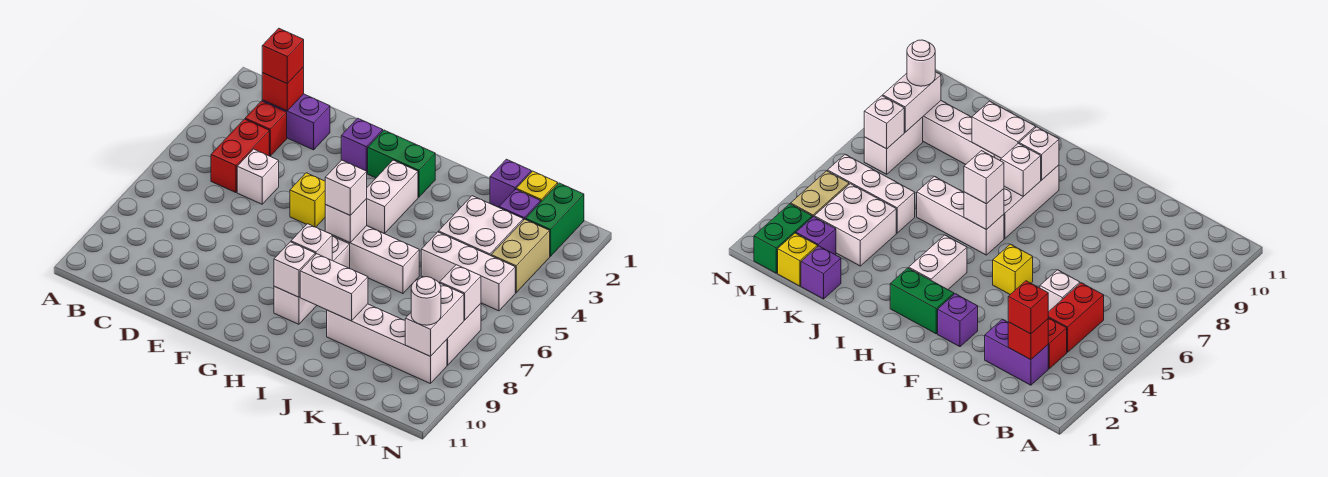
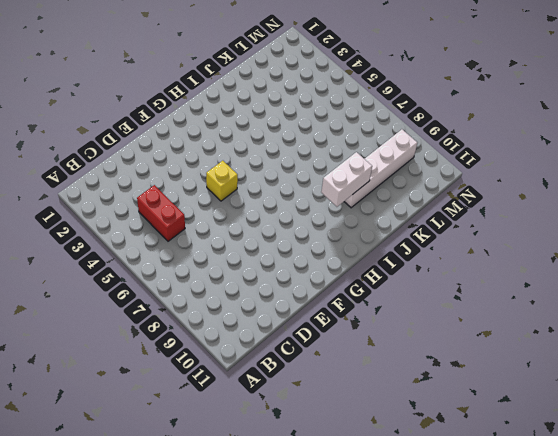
none -> purple brick C2:D2 level 1
none -> red brick C3 level 1
none -> white brick D5 level 1

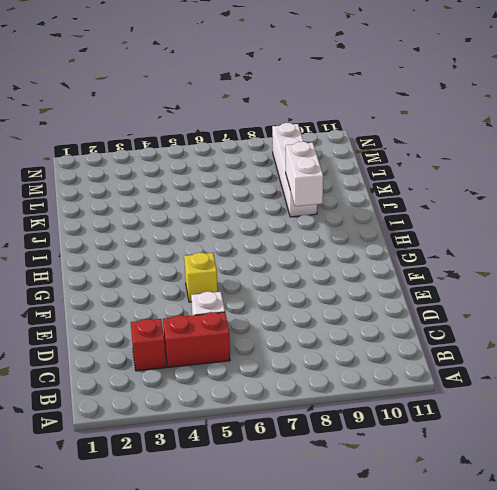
none -> purple brick C2:D2 level 1
none -> purple brick F2 level 1
none -> green brick G2:H2 level 1

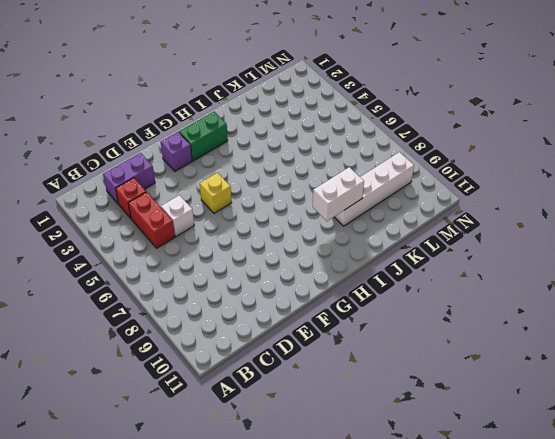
none -> white brick H3:H4 level 1
none -> white brick H6:J6 level 1
none -> white brick H7:H9 level 1

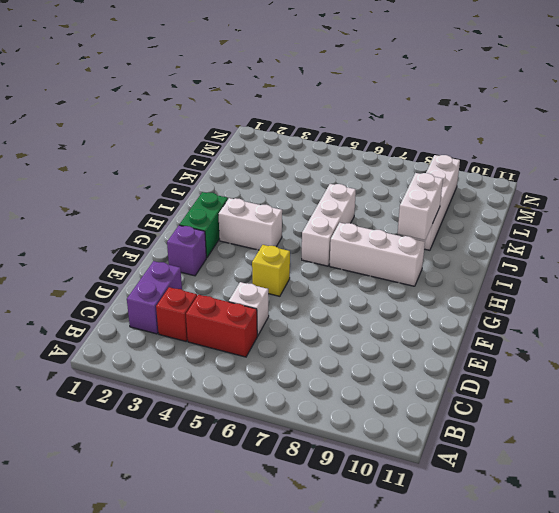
none -> purple brick K1 level 1
none -> white brick K3:L4 level 1
none -> white brick K5:M5 level 1

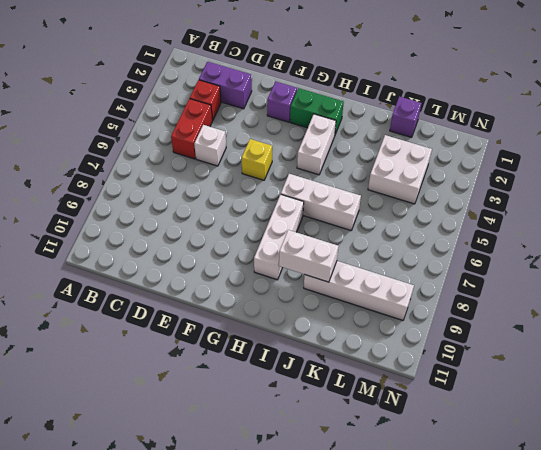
none -> white brick K5:M5 level 1
none -> yellow brick L1 level 1
none -> purple brick L2 level 1

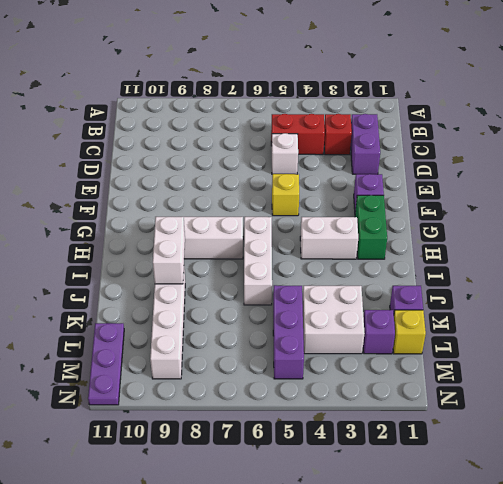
purple brick K5:M5 level 1 -> white brick K5:M5 level 1
purple plate L11:N11 level 1 -> none
none -> green brick M1:M2 level 1
none -> tan brick M3:M4 level 1
none -> white brick M7:M8 level 1

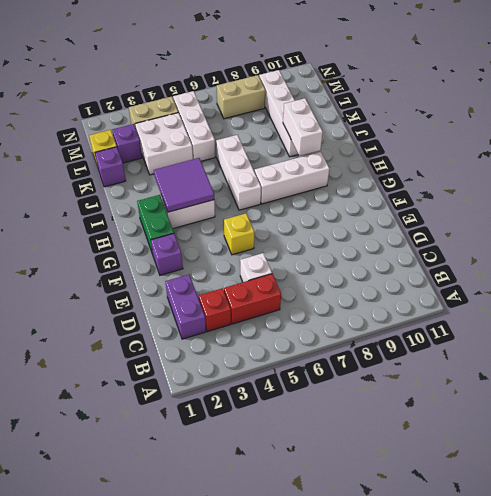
purple tile H3:I4 level 2 -> none
tan brick M7:M8 level 1 -> white brick M7:M8 level 1
none -> green brick M1:M2 level 1
none -> red brick C2 level 2
none -> white brick H6 level 2

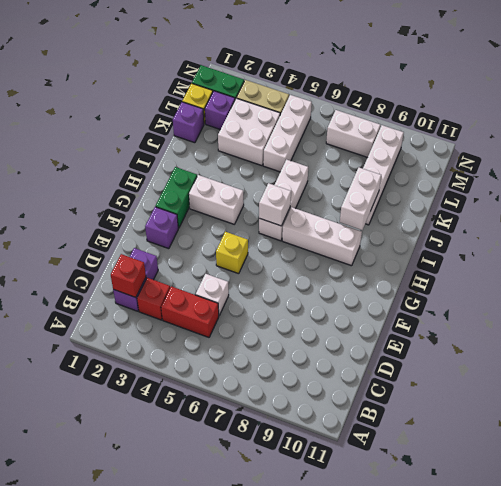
none -> white brick H8 level 2
none -> white brick H9 level 2
none -> white brick M7 level 2

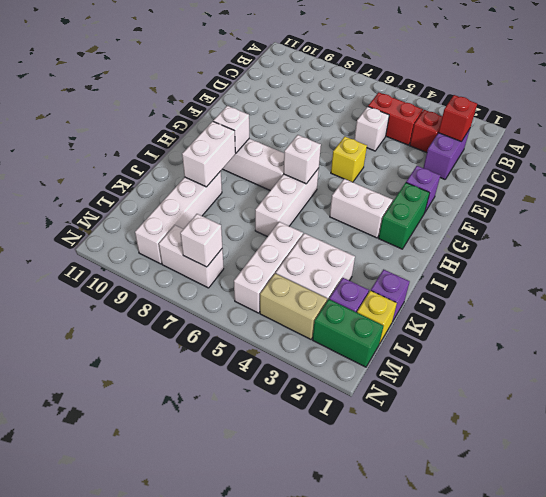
none -> white brick H8 level 2
none -> white brick M8:M9 level 2
none -> red brick C2 level 3

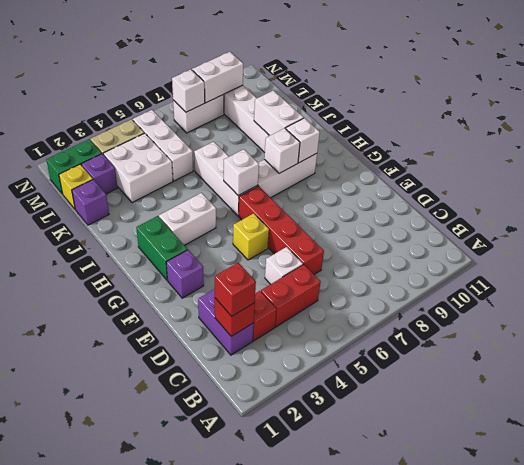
red brick D6:G6 level 1 -> none
none -> white brick H6 level 3
none -> white round brick M9 level 3

